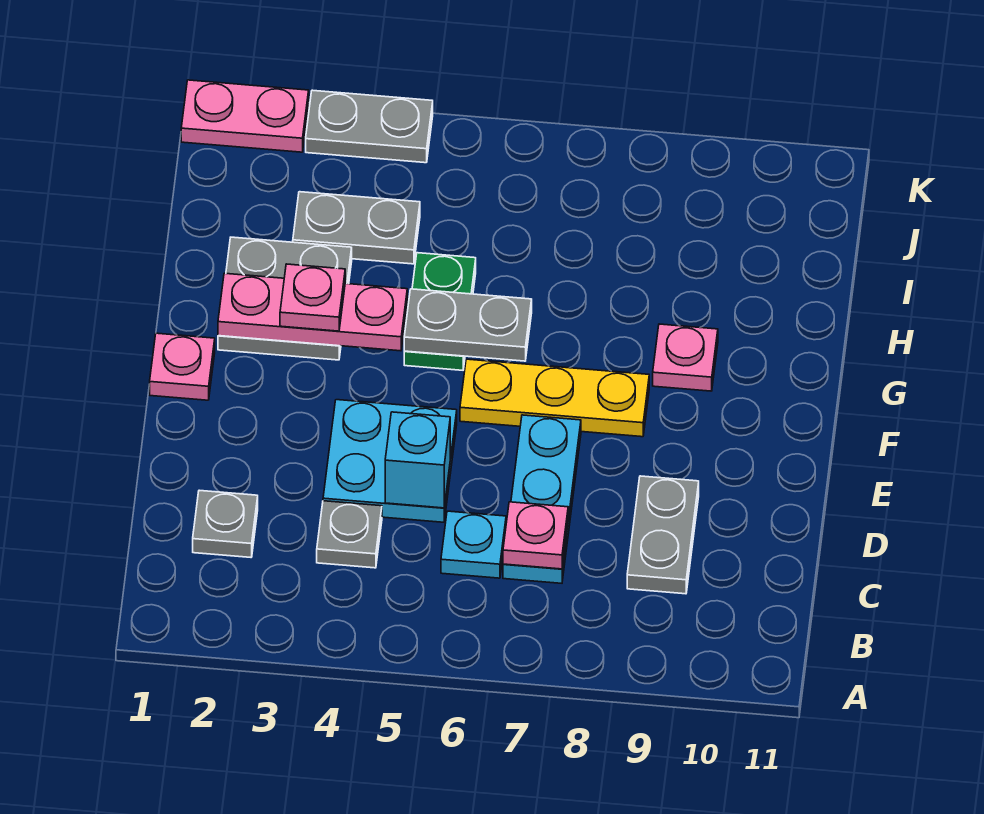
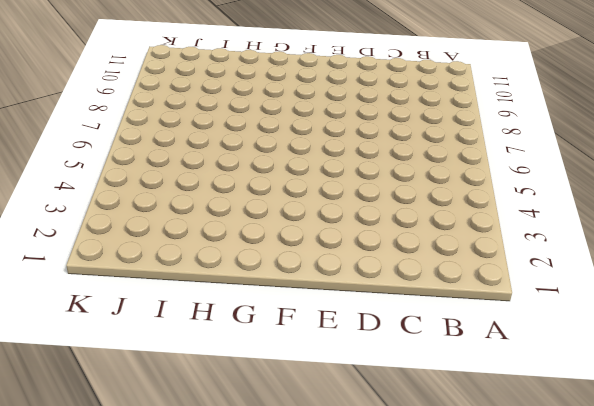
none -> grey plate C2 level 1
none -> grey plate C4 level 1
none -> cyan plate C6 level 1

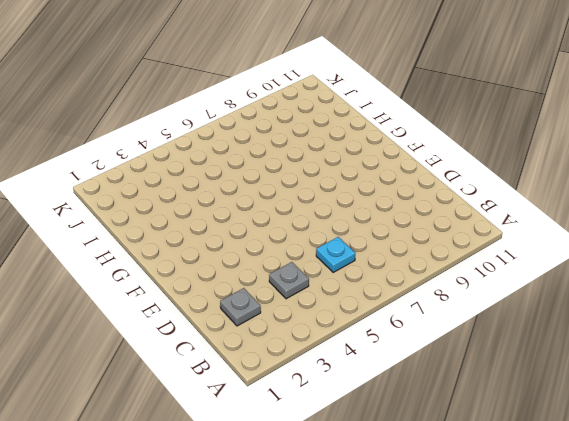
none -> cyan plate C7:E7 level 1
none -> grey plate C9:D9 level 1
none -> cyan plate D4:E5 level 1

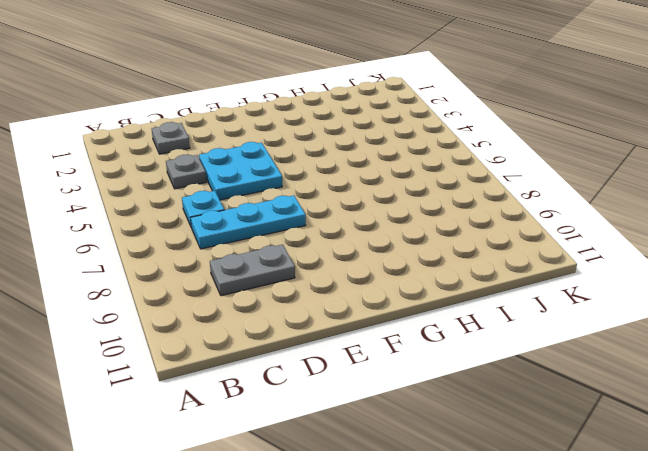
none -> pink plate F1 level 1
none -> yellow plate F6:F8 level 1
none -> grey plate G2:H3 level 1

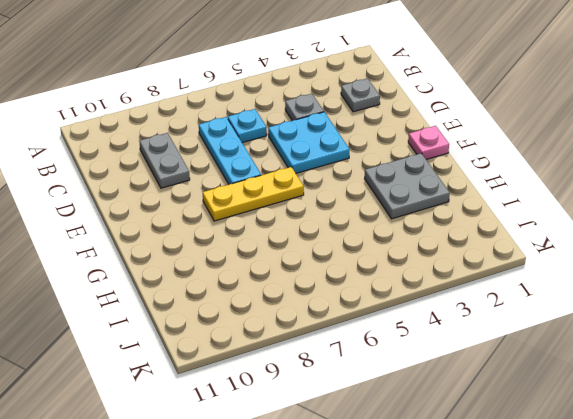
none -> green plate G5:H5 level 1
none -> pink plate G9 level 1
none -> grey plate I3:I4 level 1

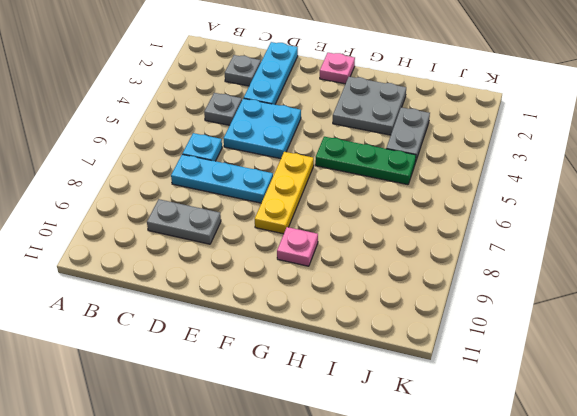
cyan plate D1:D3 level 1 -> none
green plate G5:I5 level 1 -> green plate G5:H5 level 1
none -> pink plate K1:K2 level 1
none -> grey plate K3:K4 level 1
none -> pink plate C7 level 2

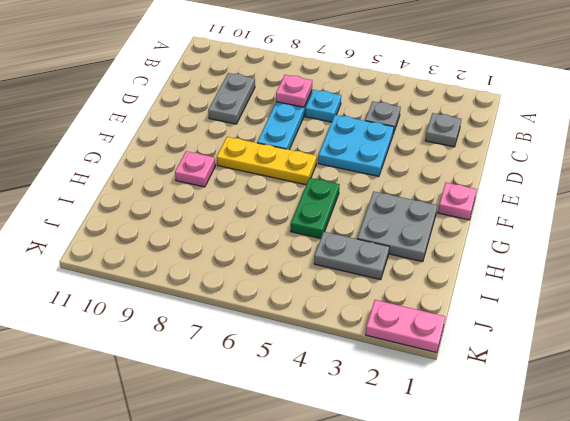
none -> grey plate K3:K4 level 1
none -> cyan brick D5 level 2
none -> pink plate G2:G4 level 2

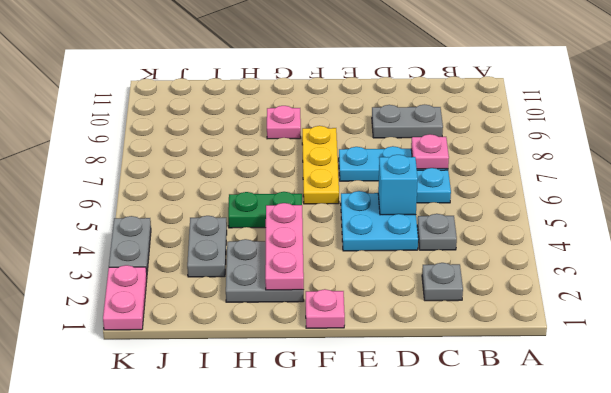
none -> grey plate G5:G6 level 2
none -> pink plate G3 level 3

